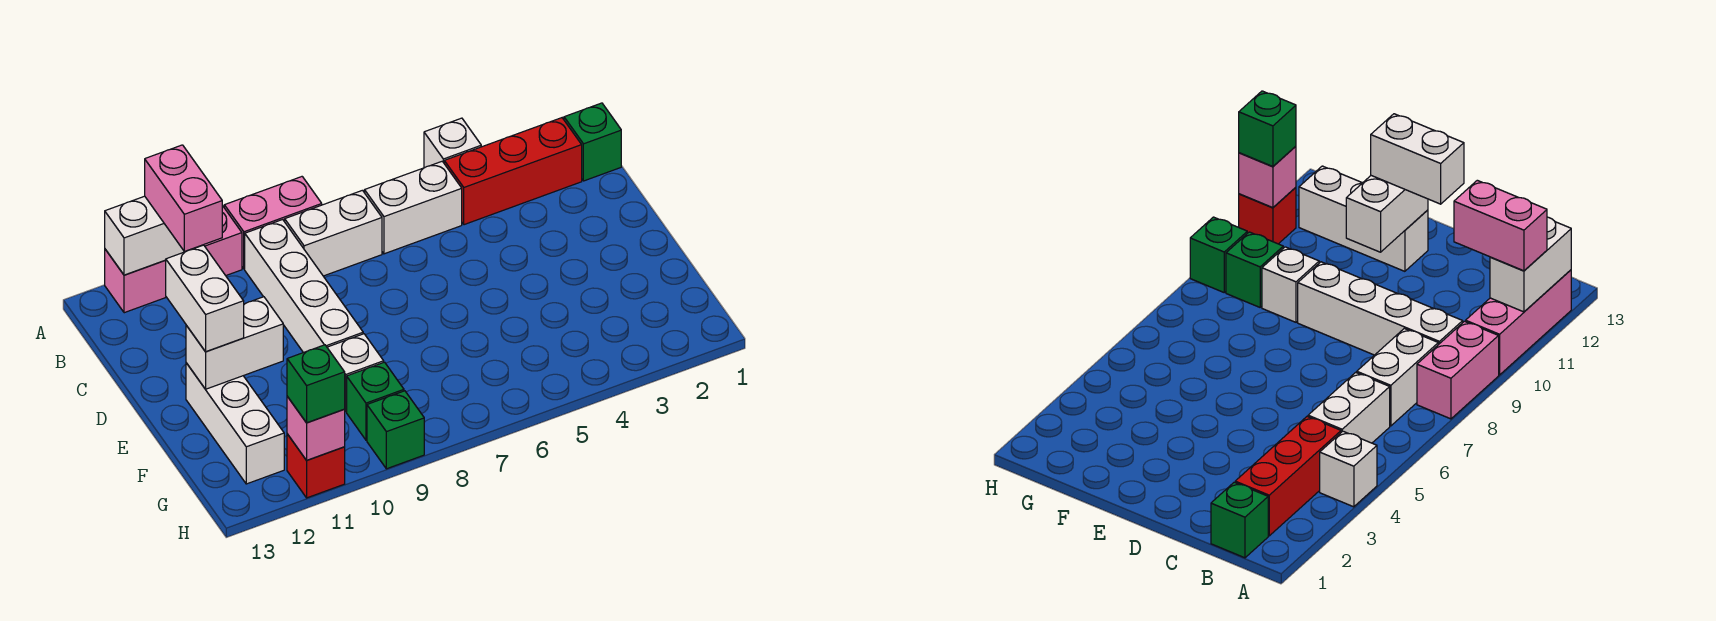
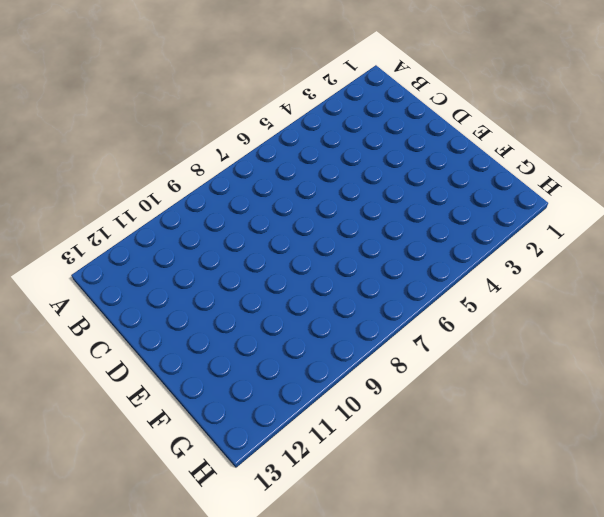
none -> white brick A4 level 1
none -> pink brick A8:A9 level 1
none -> pink brick A10:A12 level 1

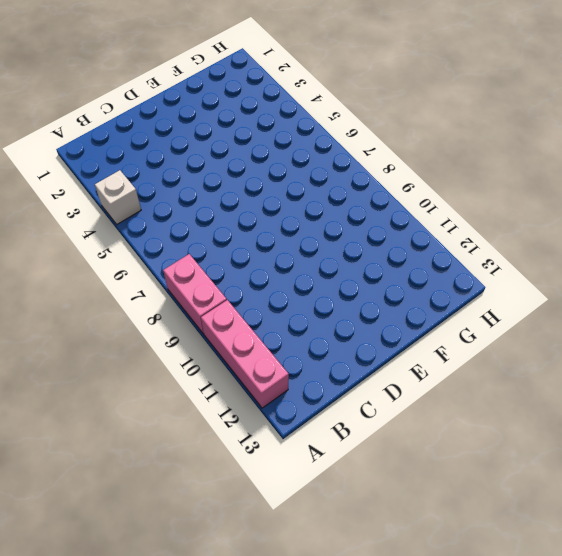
none -> green brick B1 level 1
none -> red brick B2:B4 level 1
none -> white brick B5:B6 level 1

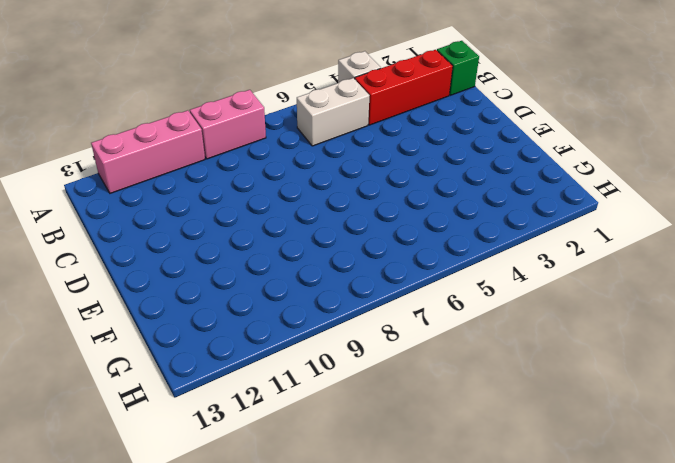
none -> white brick B7:B8 level 1
none -> white brick B9:E9 level 1
none -> white brick E12:G12 level 1

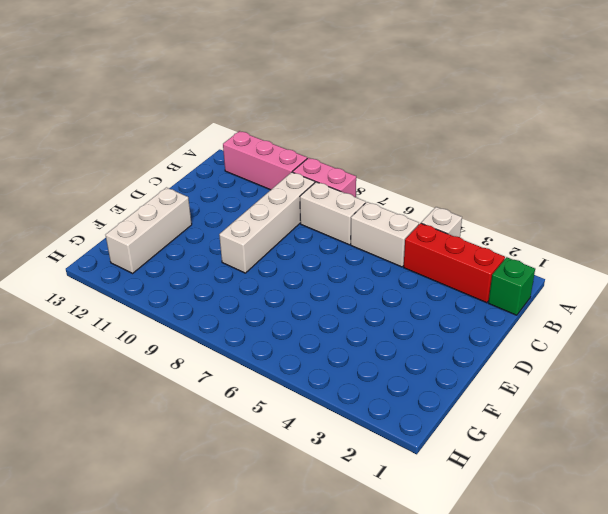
none -> white brick F9 level 1
none -> green brick G9 level 1
none -> green brick H9 level 1

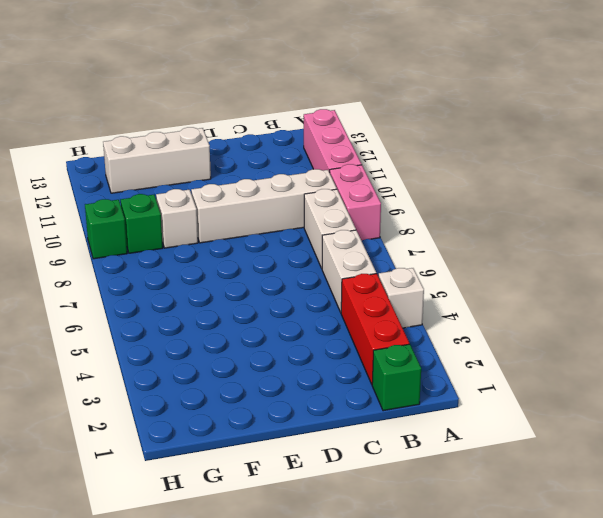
none -> red brick H11 level 1
none -> white brick A11:A12 level 2
none -> white brick E11:E12 level 2

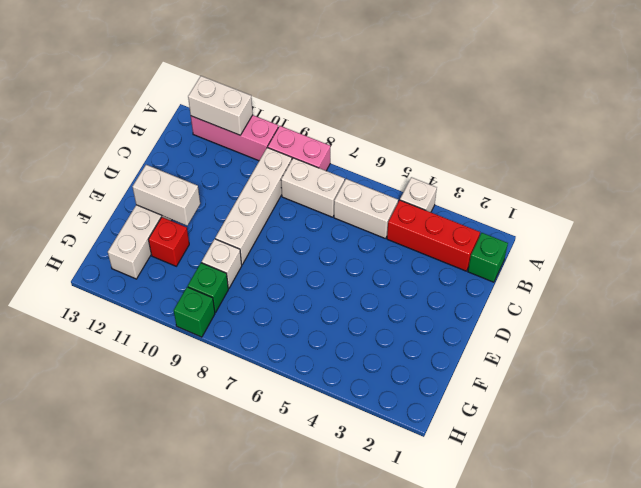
red brick F11 level 1 -> red brick H11 level 1
none -> pink brick H11 level 2
none -> pink brick A11:B11 level 3
none -> white brick D12:E12 level 3

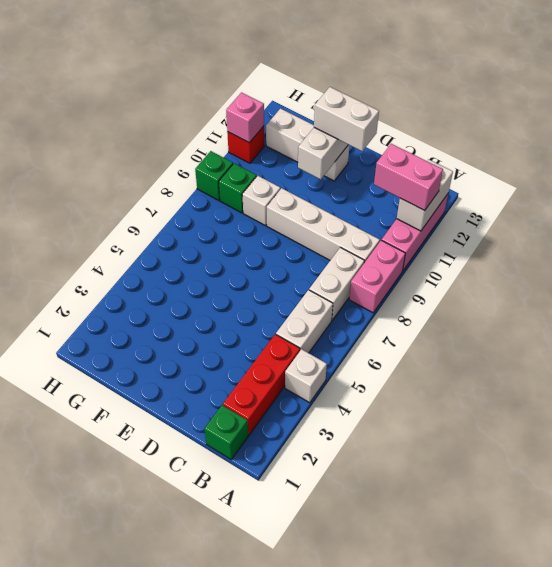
none -> green brick H11 level 3

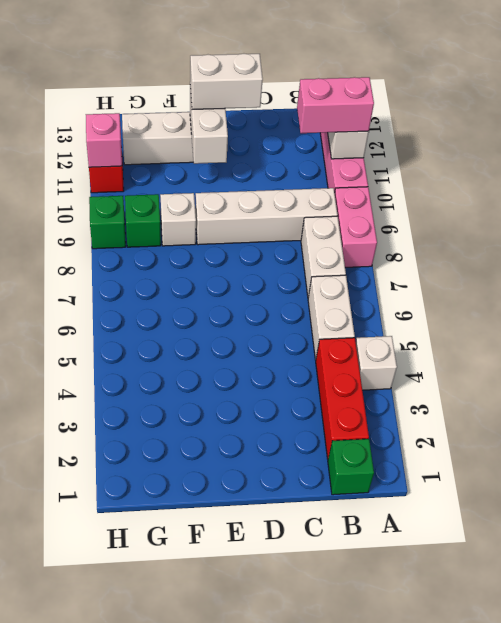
none -> green brick H11 level 3

